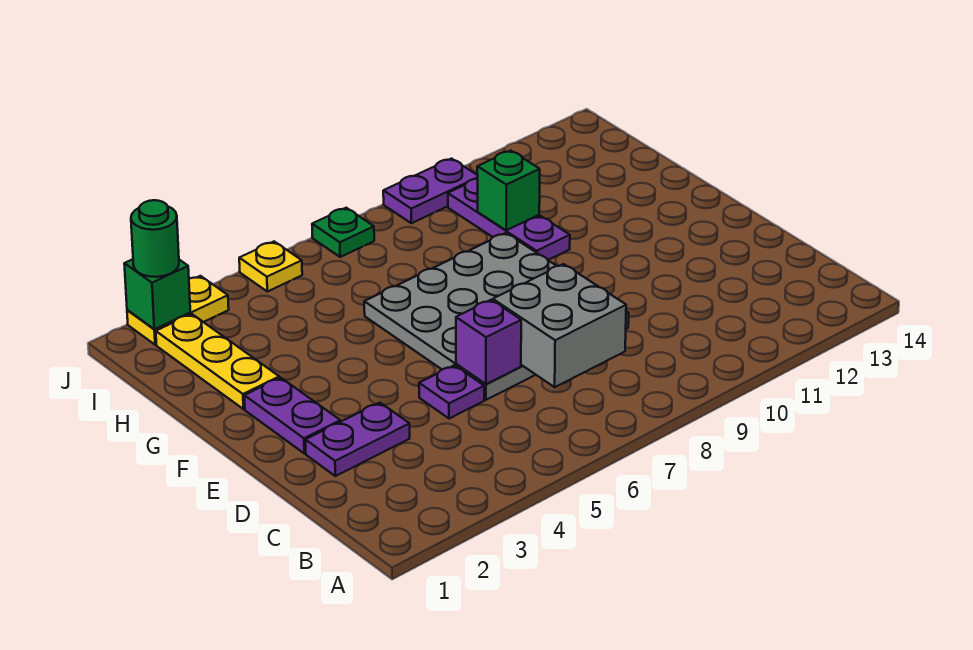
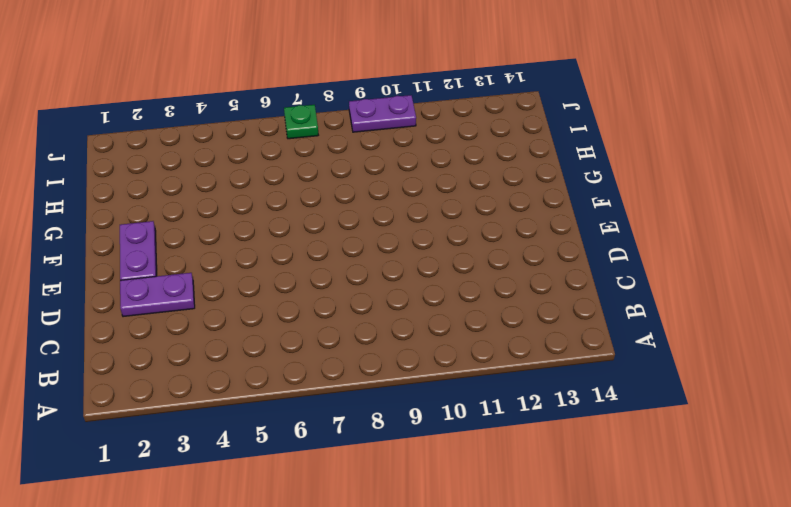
none -> purple plate D5 level 1
none -> grey plate D6:G9 level 1
none -> yellow plate G2:I2 level 1

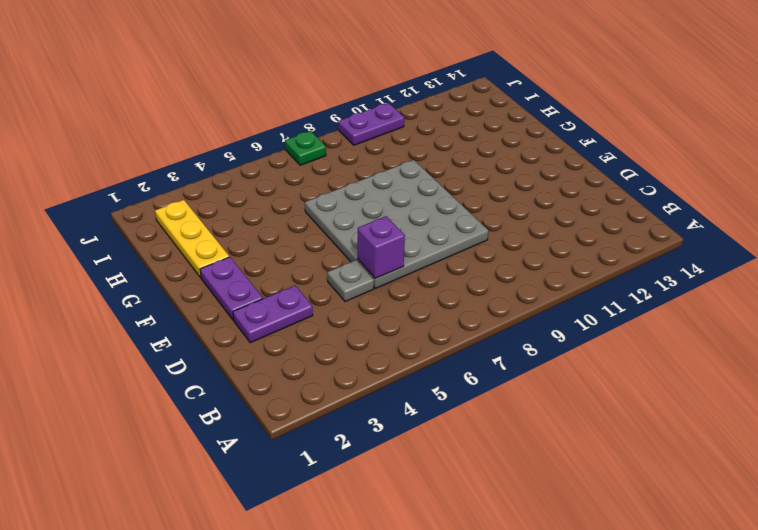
grey plate D5 level 1 -> purple plate D5 level 1
none -> purple plate G10:I10 level 1
none -> yellow plate J2:J3 level 1
none -> yellow plate J5 level 1

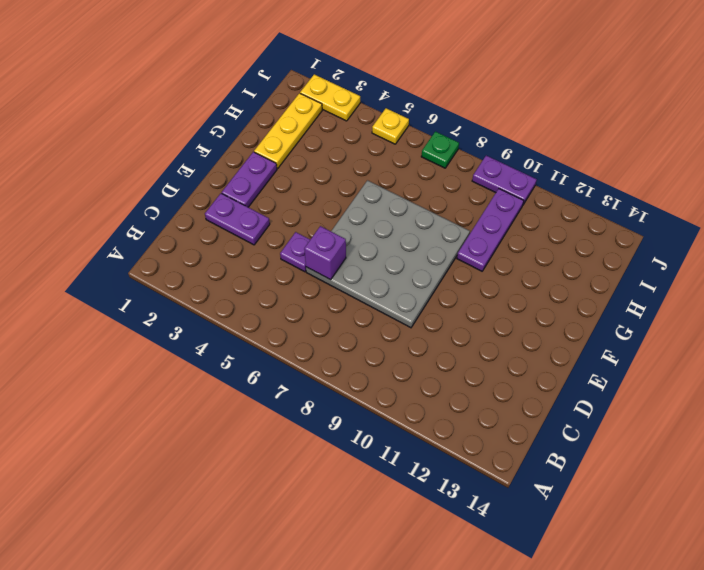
none -> grey brick C7:D8 level 2
none -> green brick H10 level 2
none -> green brick J2 level 2

